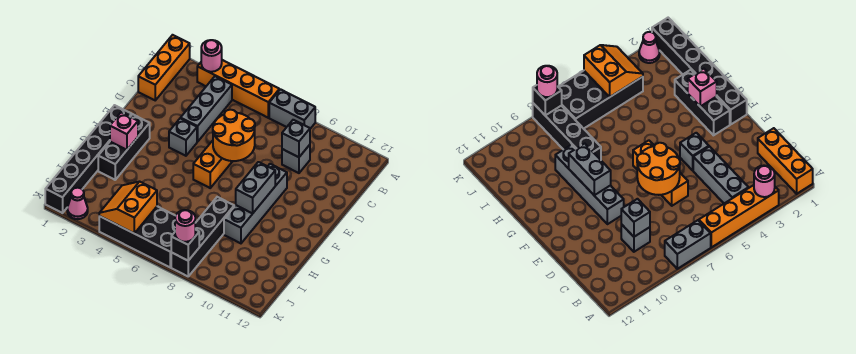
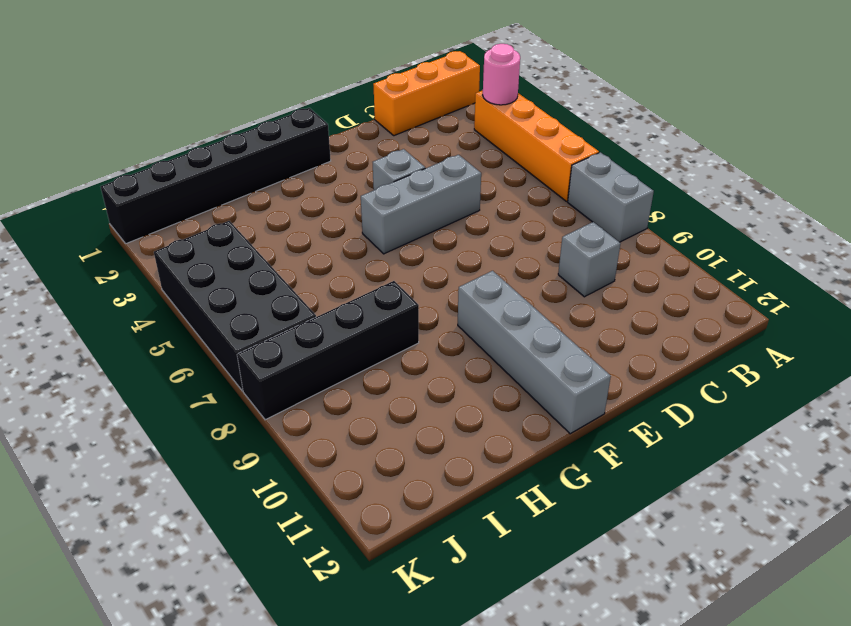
grey brick D5:F5 level 1 -> grey brick B4:D4 level 1
grey brick F9:F12 level 1 -> grey brick E9:H9 level 1
none -> orange brick D6:F6 level 1
none -> black brick F2:H2 level 1
none -> pink cone K2 level 1

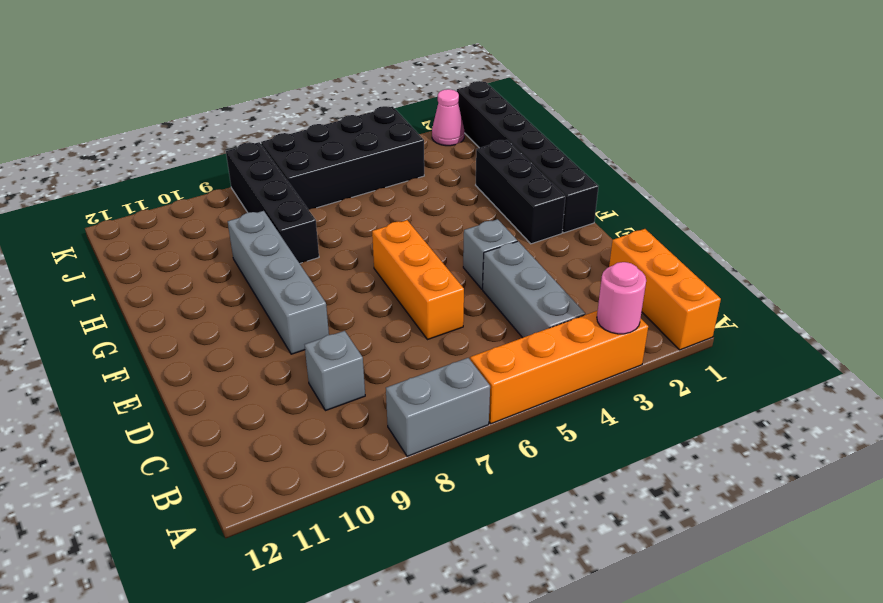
none -> grey brick C9 level 2
none -> orange round brick D6:E7 level 2
none -> grey brick F9:G9 level 2

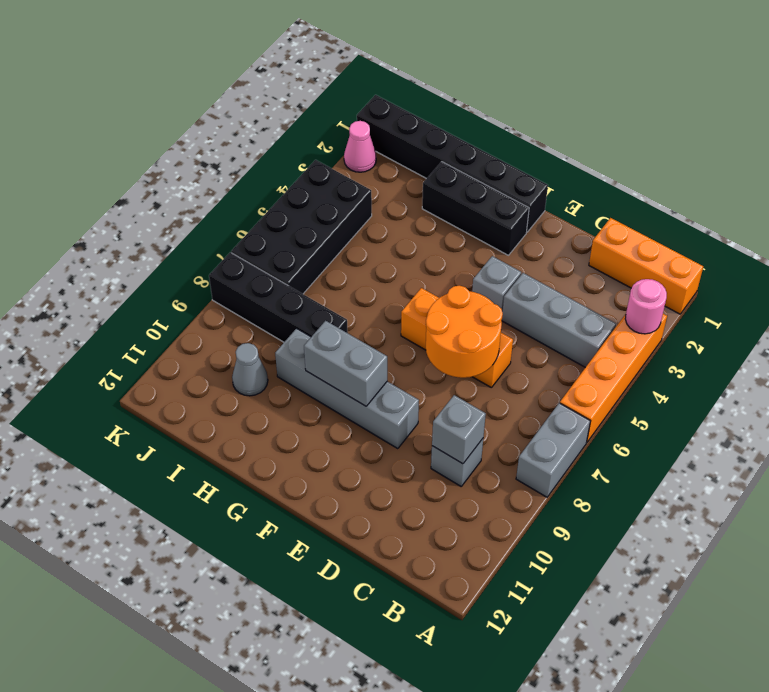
grey cone I10 level 1 -> none
none -> pink brick G2 level 2
none -> orange slope J4:K5 level 2 top 5
none -> black brick K8 level 2

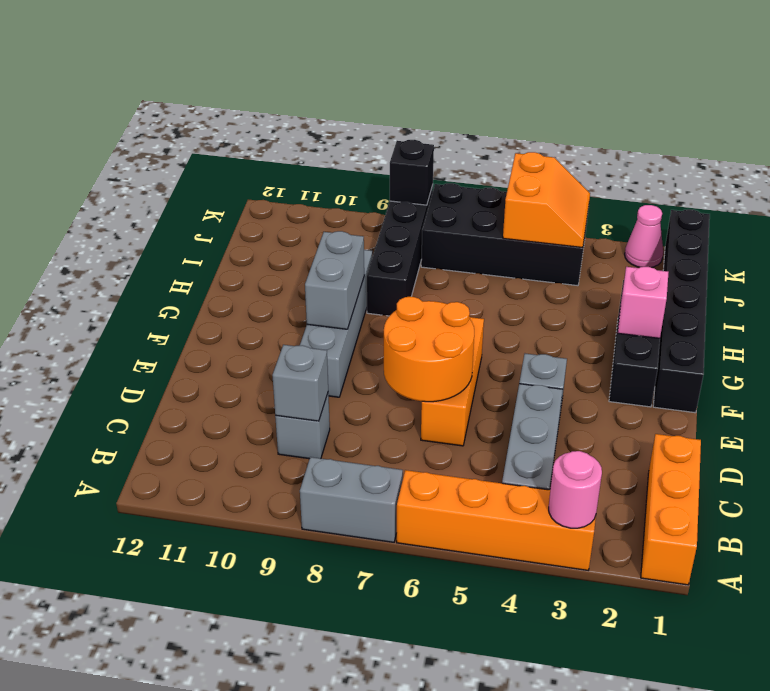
none -> pink round brick K8 level 3

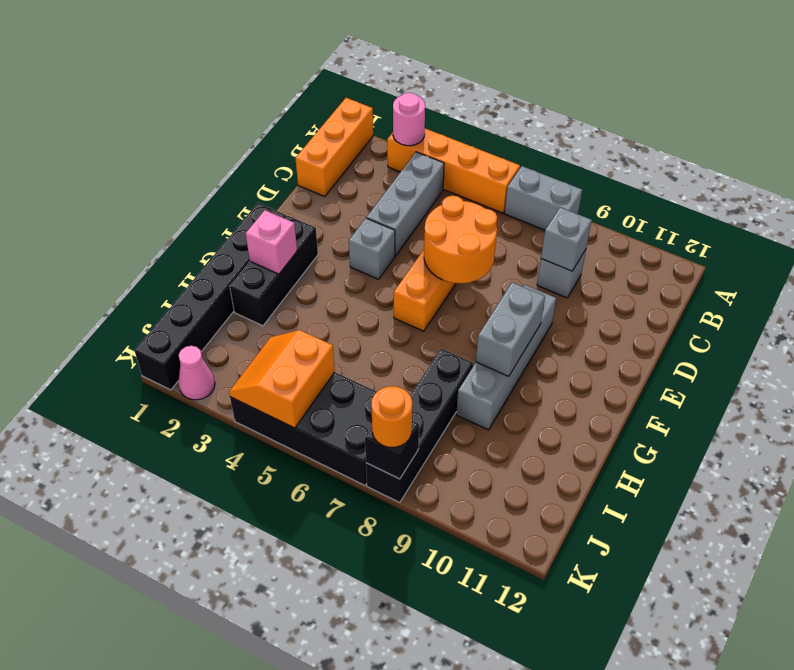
orange round brick K8 level 3 -> pink round brick K8 level 3

